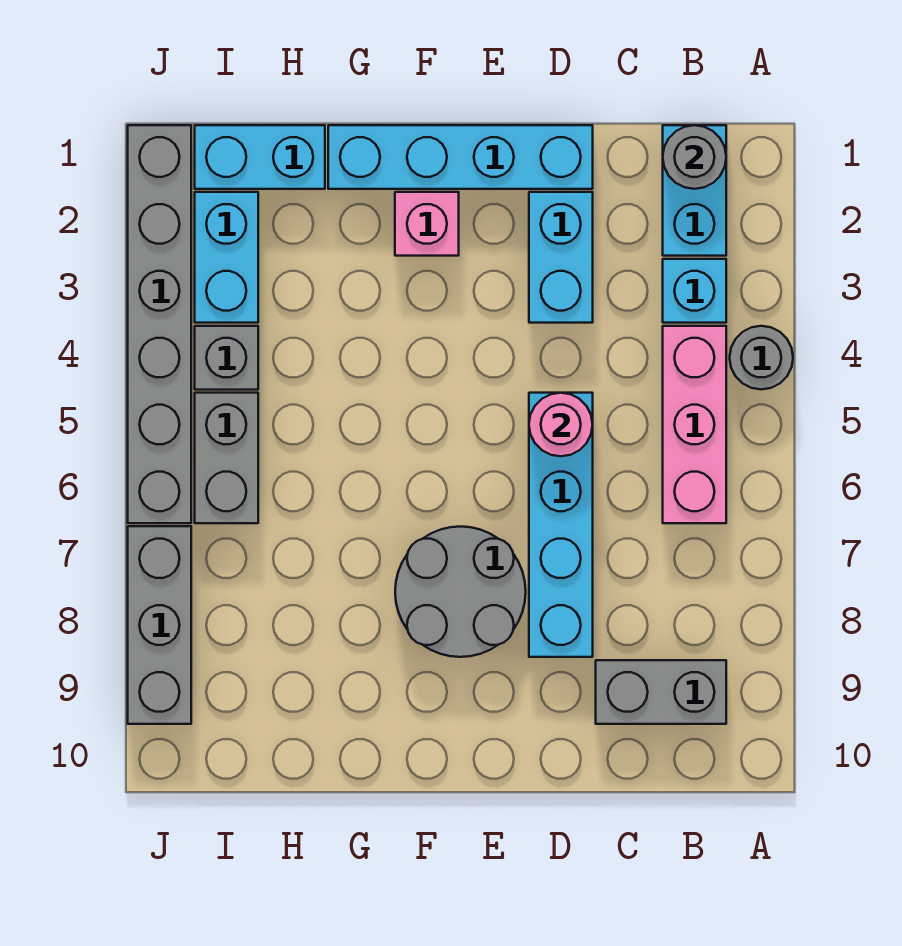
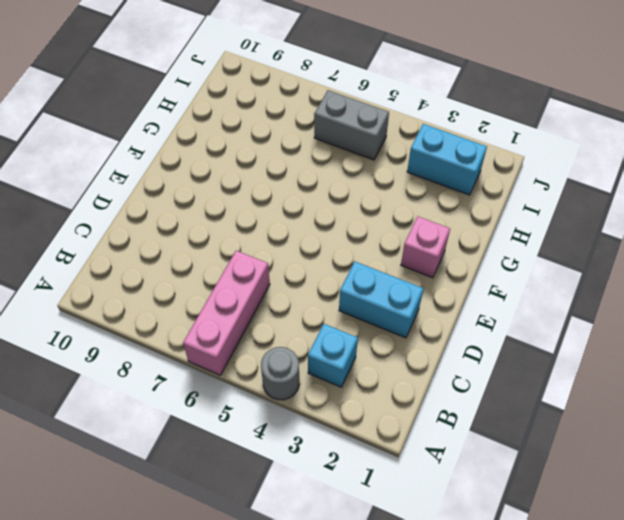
pink brick A6:C6 level 1 -> pink brick B4:B6 level 1
none -> cyan brick B1:B2 level 1
none -> grey brick B9:C9 level 1
none -> cyan brick D1:G1 level 1

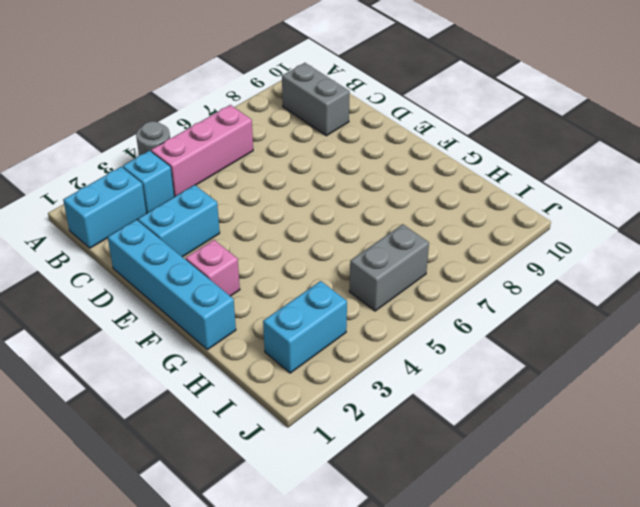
none -> cyan brick D5:D8 level 1
none -> grey round brick E7:F8 level 1
none -> cyan brick H1:I1 level 1

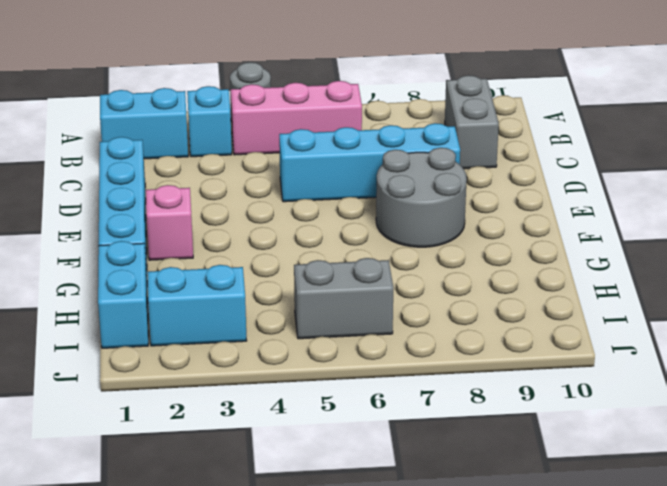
none -> cyan brick D2:D3 level 1
none -> grey brick I4 level 1
none -> grey brick J1:J6 level 1

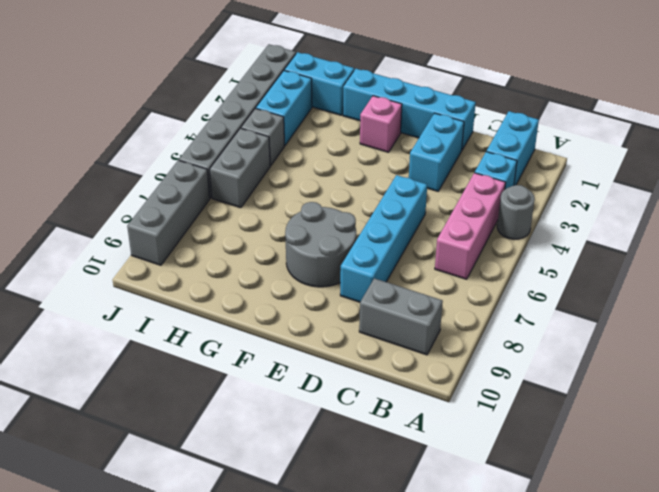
none -> grey round brick B1 level 2
none -> pink round brick D5 level 2

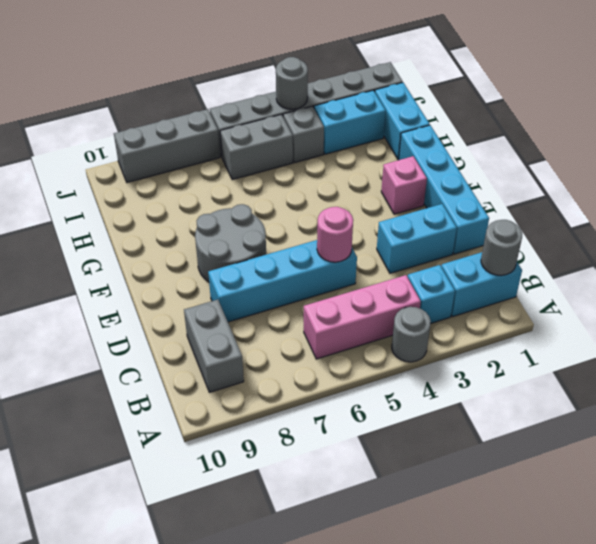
grey round brick J4 level 2 -> none

